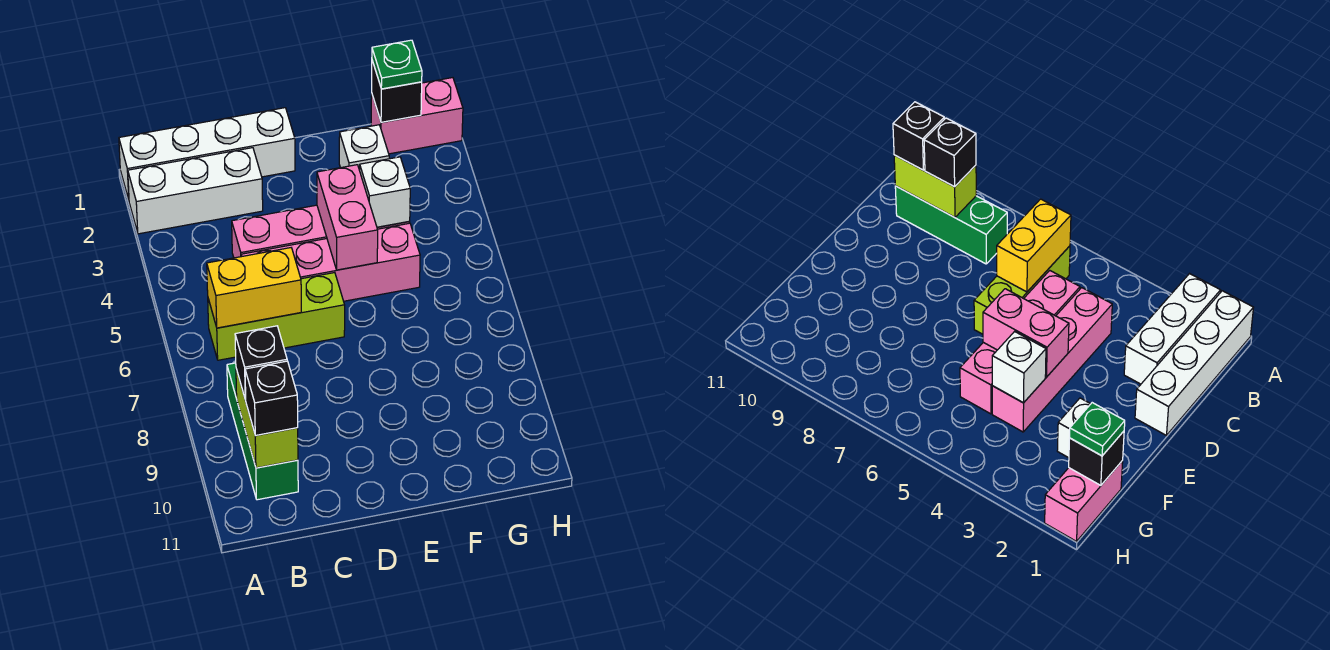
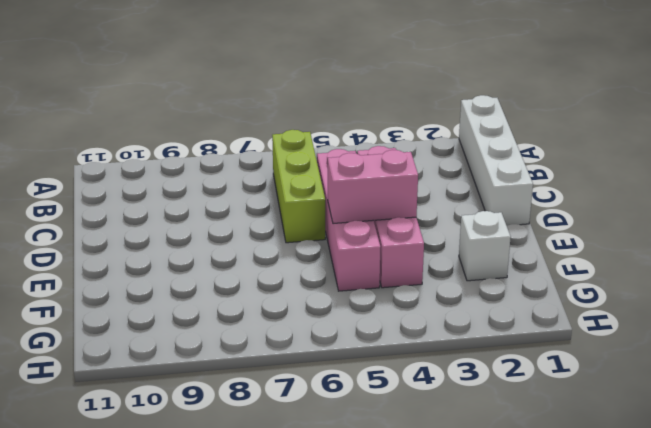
none -> white brick A2:C2 level 1
none -> green brick B8:B10 level 1
none -> pink brick G1:H1 level 1

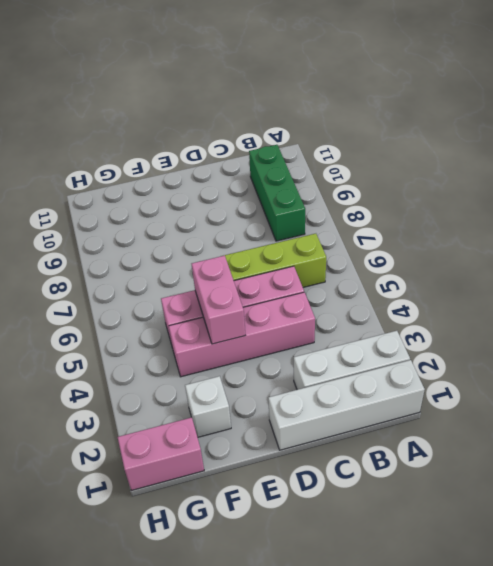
none -> yellow brick B6:C6 level 2
none -> lime brick B9:B10 level 2
none -> white brick F4 level 2

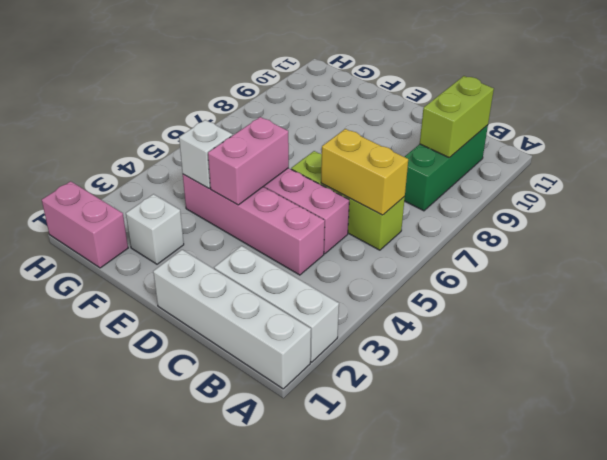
none -> black brick G1 level 2
none -> black brick B9 level 3
none -> black brick B10 level 3

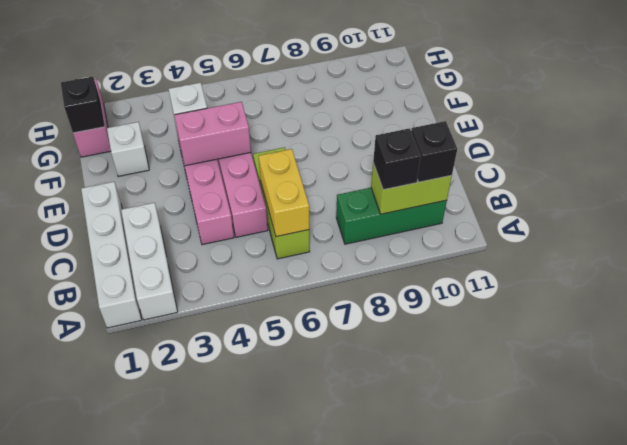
none -> green plate G1 level 3

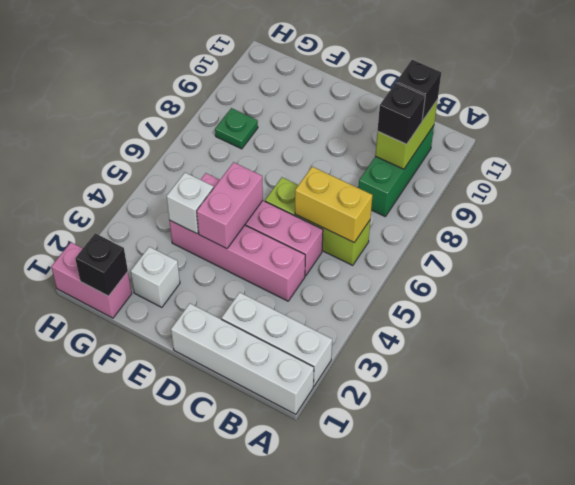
green plate G8 level 1 -> green plate G1 level 3

